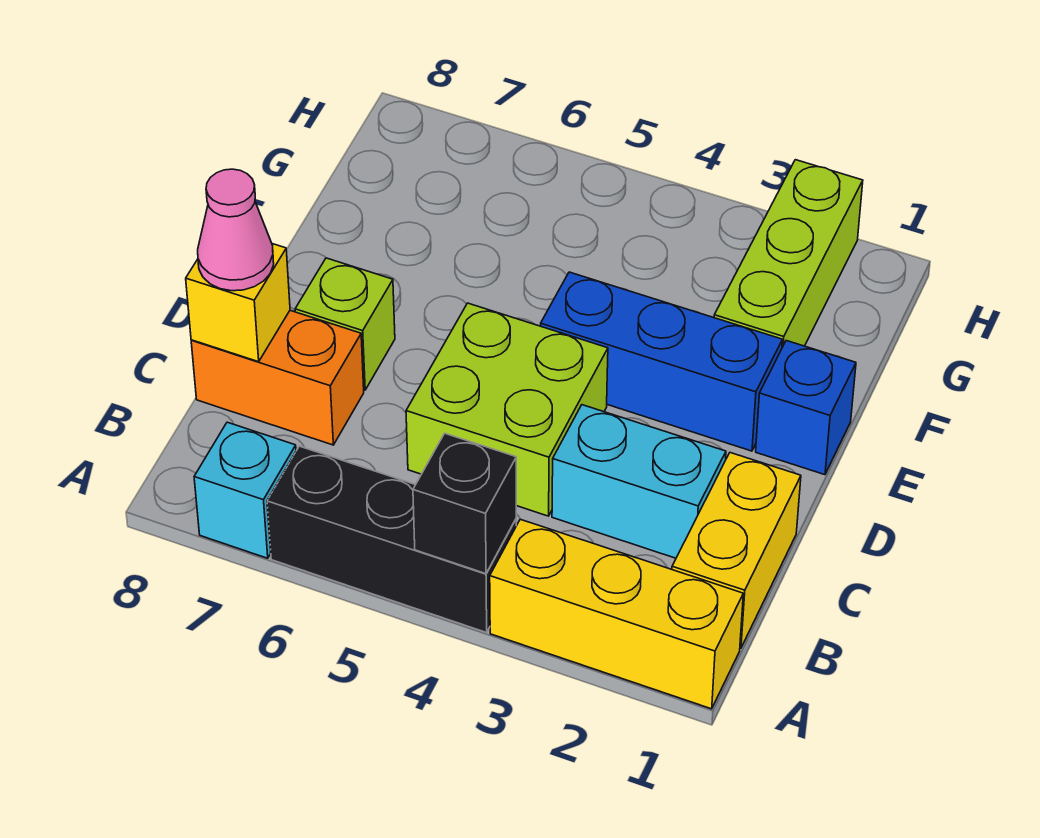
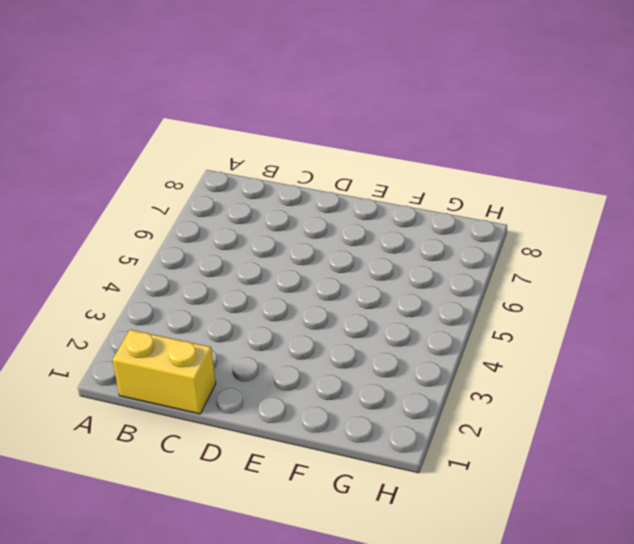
none -> yellow brick A1:A3 level 1
none -> black brick A4:A6 level 1
none -> cyan brick A7 level 1

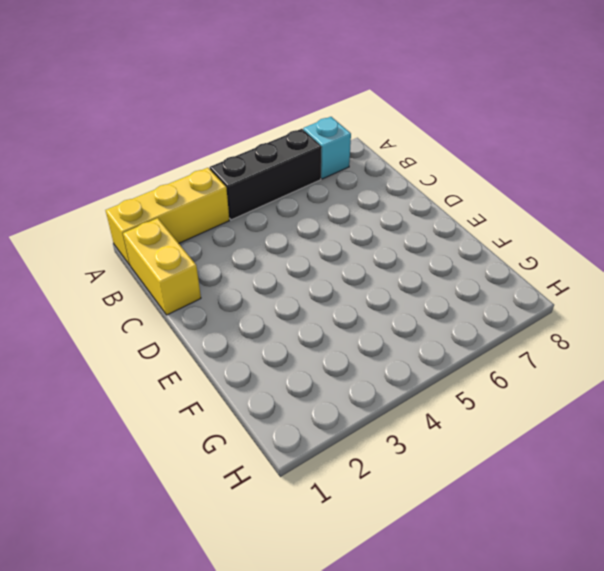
none -> cyan brick C2:C3 level 1
none -> lime brick C4:D5 level 1
none -> orange brick C7:C8 level 1

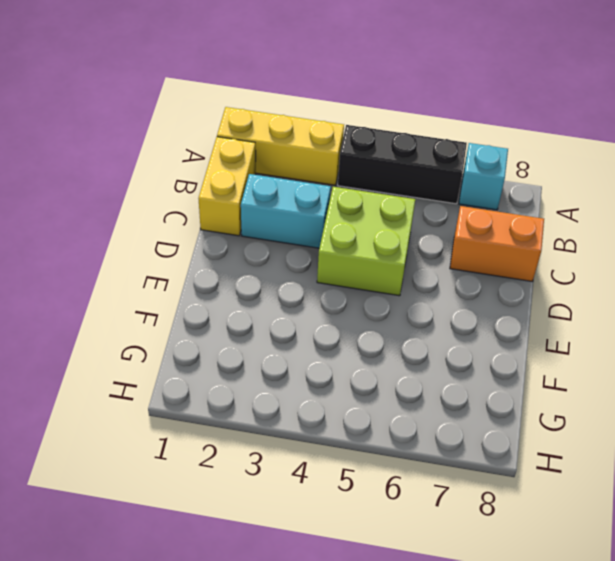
none -> lime brick D7 level 1
none -> blue brick E1 level 1
none -> blue brick E2:E4 level 1

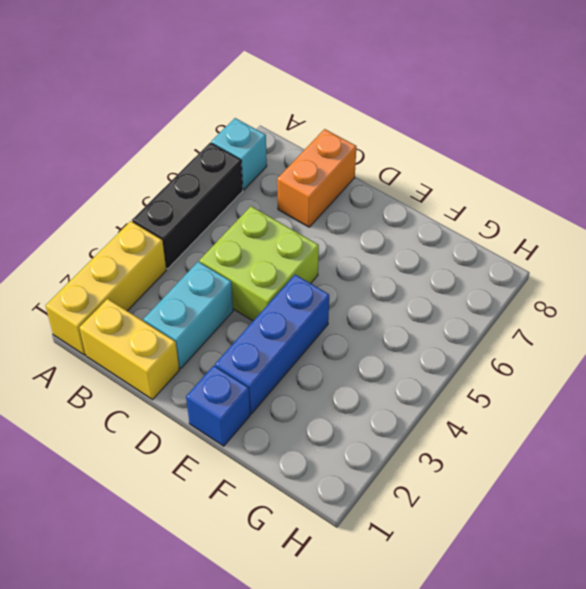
none -> lime brick D7 level 1
none -> lime brick F2:H2 level 1
none -> black brick A4 level 2

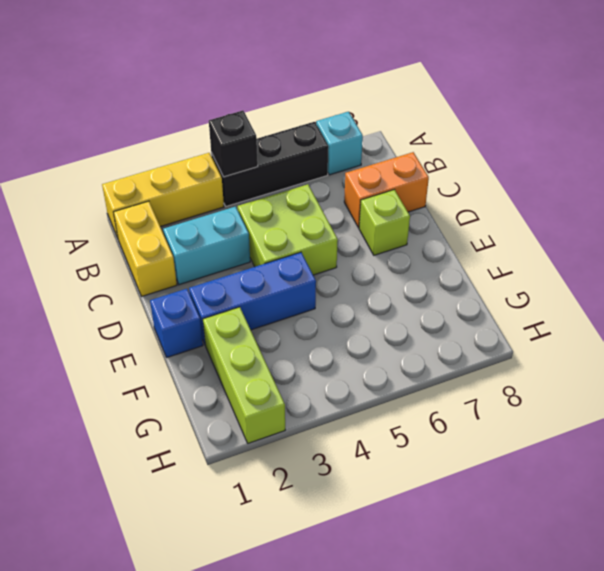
none -> yellow brick C8 level 2
none -> pink cone C8 level 3

